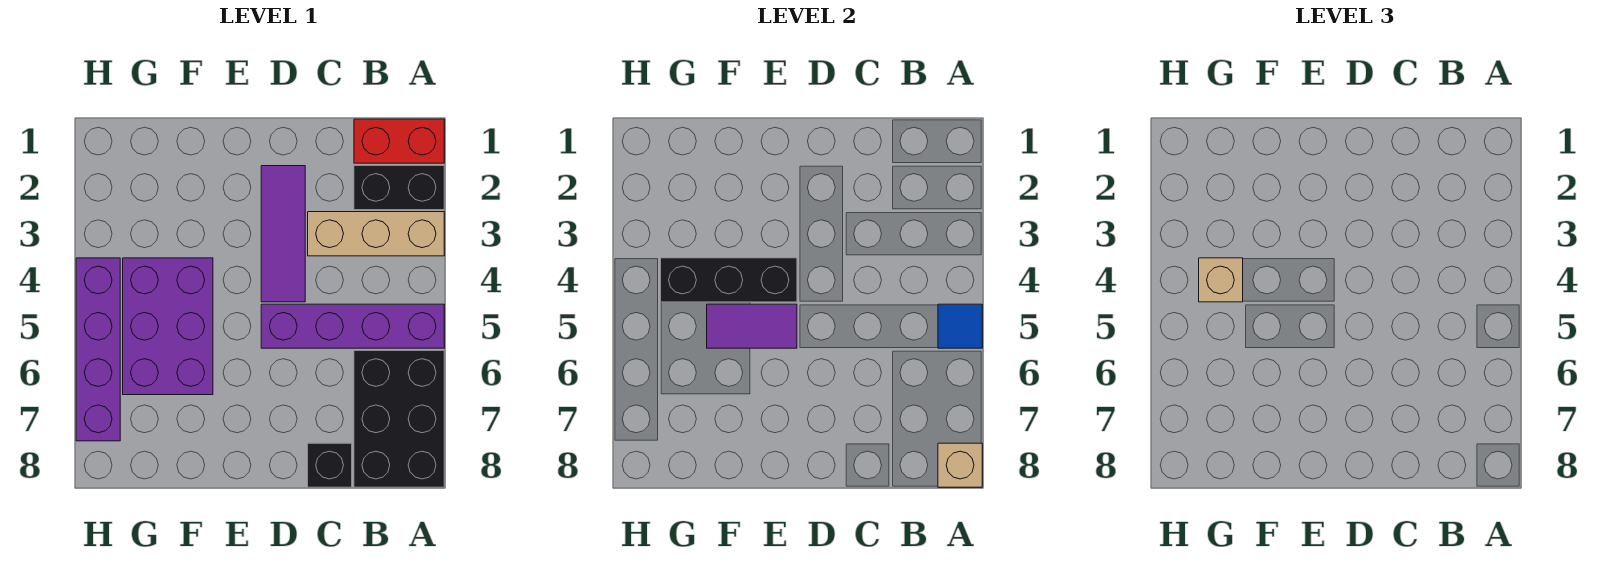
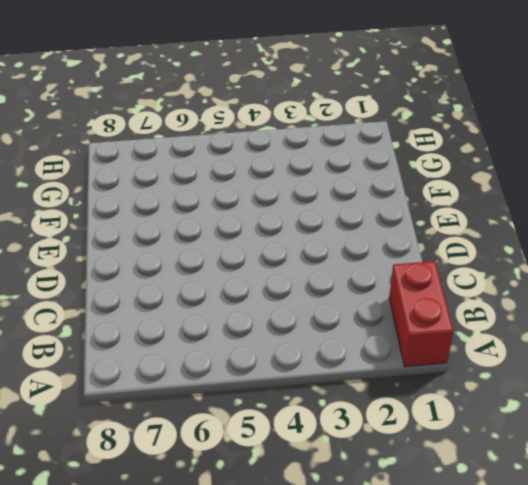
none -> black brick A2:B2 level 1
none -> tan brick A3:C3 level 1
none -> purple brick A5:D5 level 1

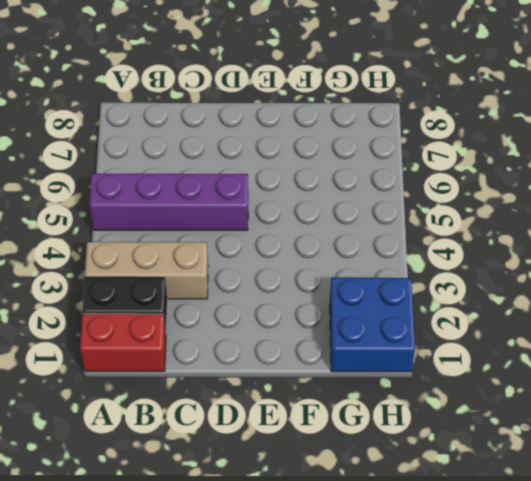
blue brick G1:H2 level 1 -> none
none -> black brick A6:B8 level 1
none -> black brick C8 level 1
none -> purple tile D2:D4 level 1

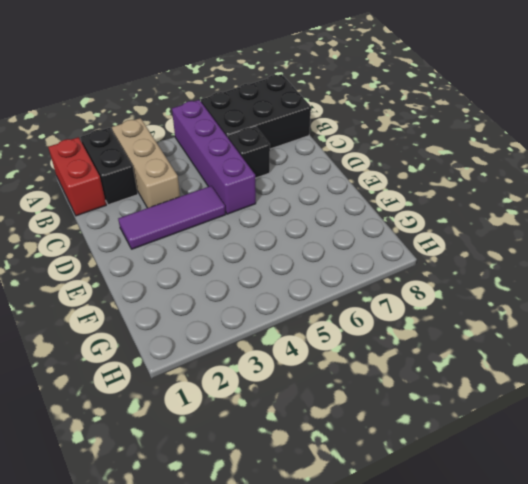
black brick C6 level 1 -> black brick C8 level 1
none -> purple brick F4:G6 level 1
none -> purple brick H4:H7 level 1
none -> blue tile A5 level 2

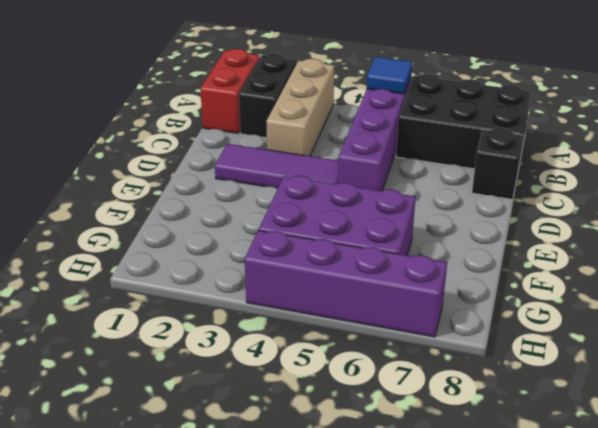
none -> tan brick A8 level 2
none -> black brick E4:G4 level 2
none -> purple tile E5:F5 level 2

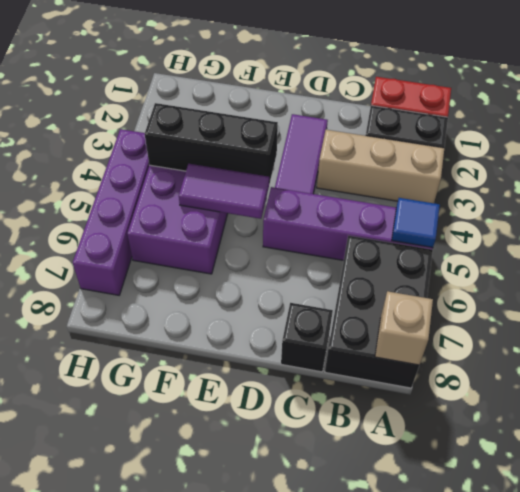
none -> tan brick G4 level 3

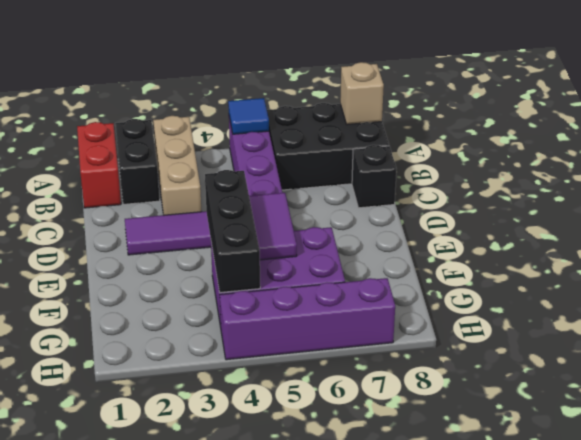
none -> tan brick G4 level 3

